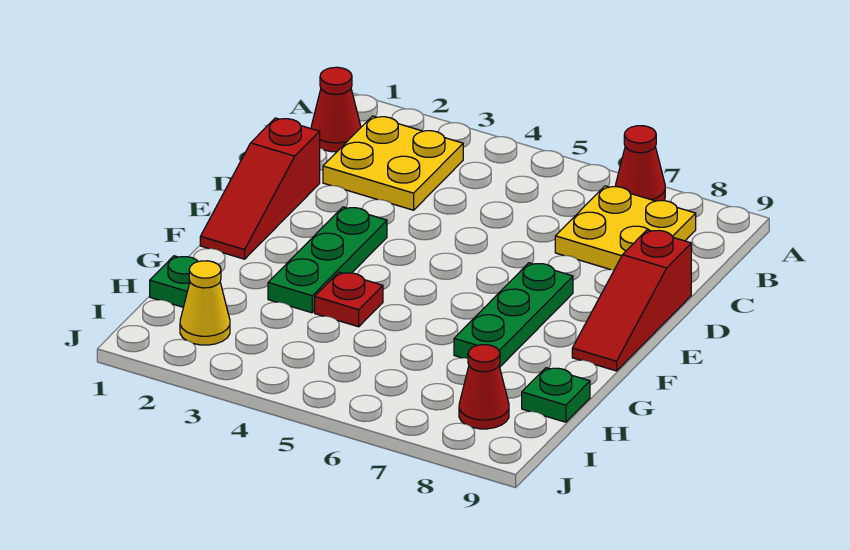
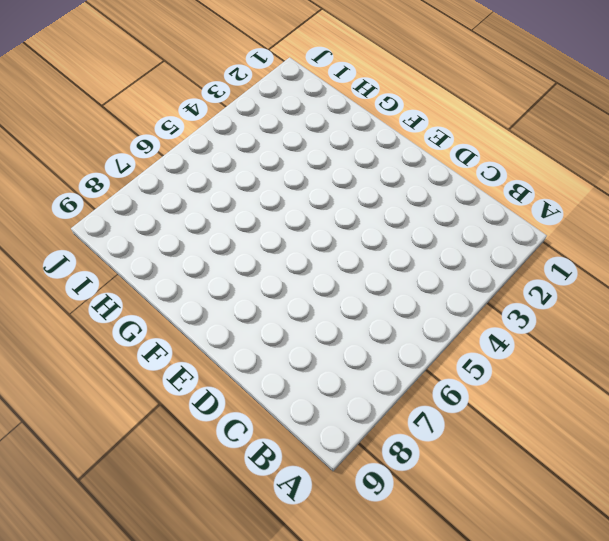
none -> red cone A7 level 1
none -> red cone B1 level 1
none -> yellow plate B2:C3 level 1

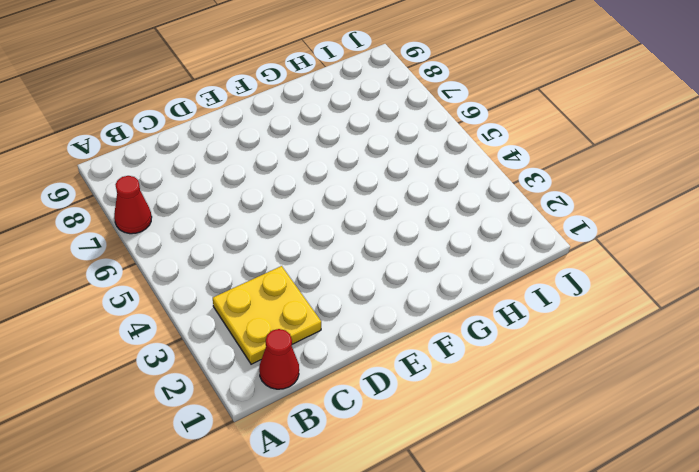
none -> yellow plate B7:C8 level 1
none -> red slope D1:F1 level 1 top D
none -> red slope D9:F9 level 1 top D

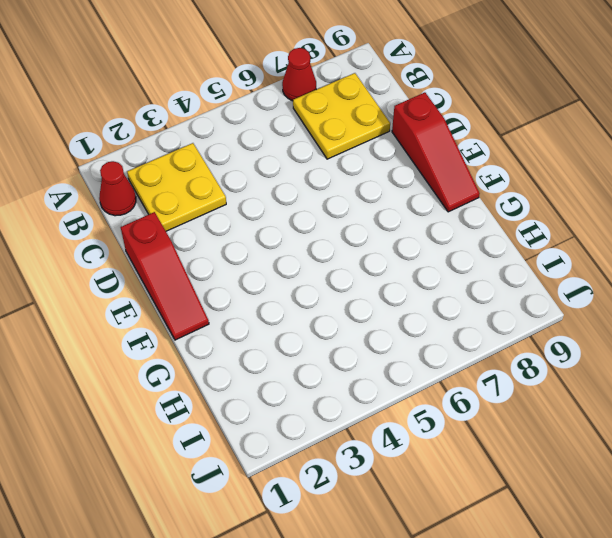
none -> green plate E3:G3 level 1
none -> green plate E7:G7 level 1
none -> red plate G4 level 1

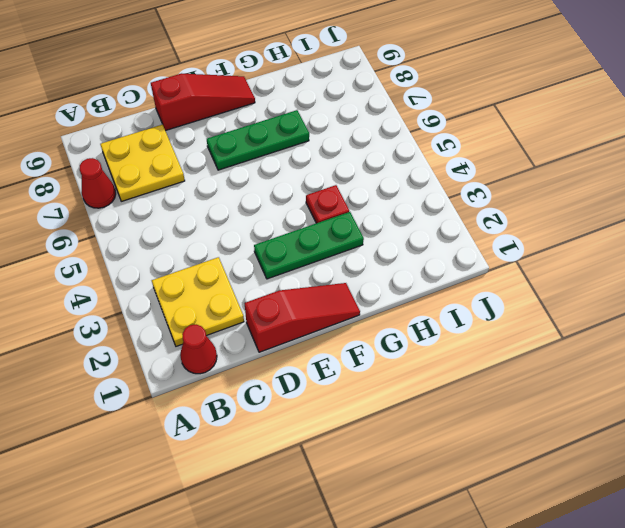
none -> green plate H1 level 1
none -> green plate H9 level 1
none -> yellow cone I2 level 1

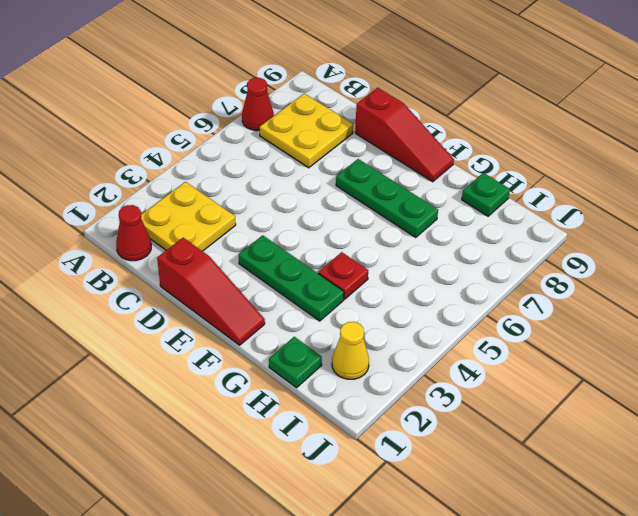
none -> red cone I8 level 1

